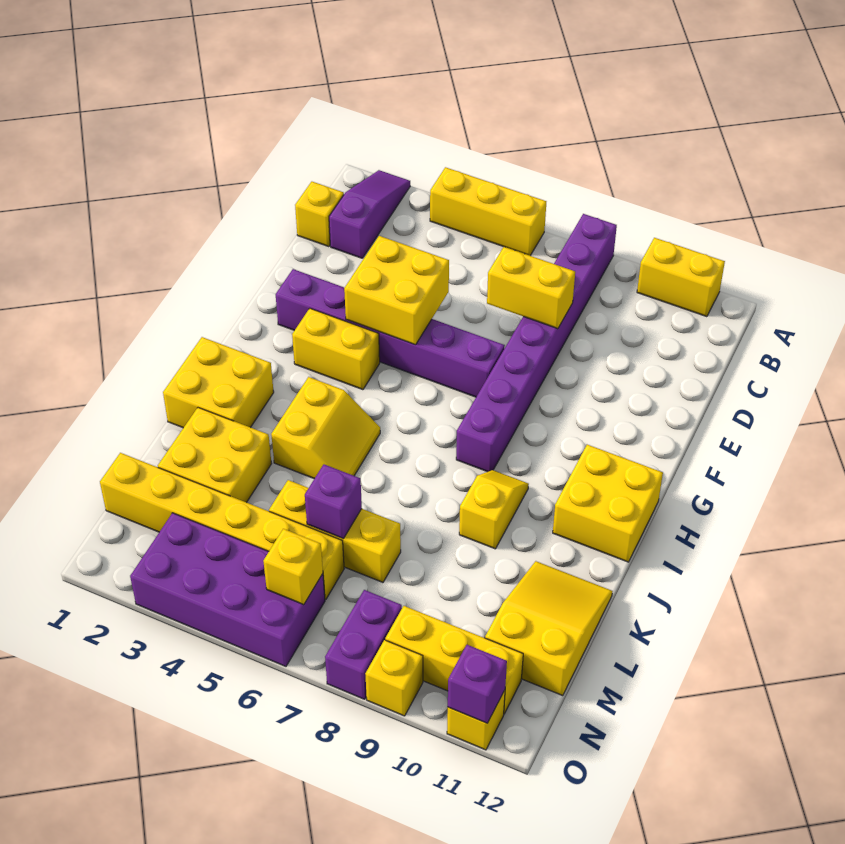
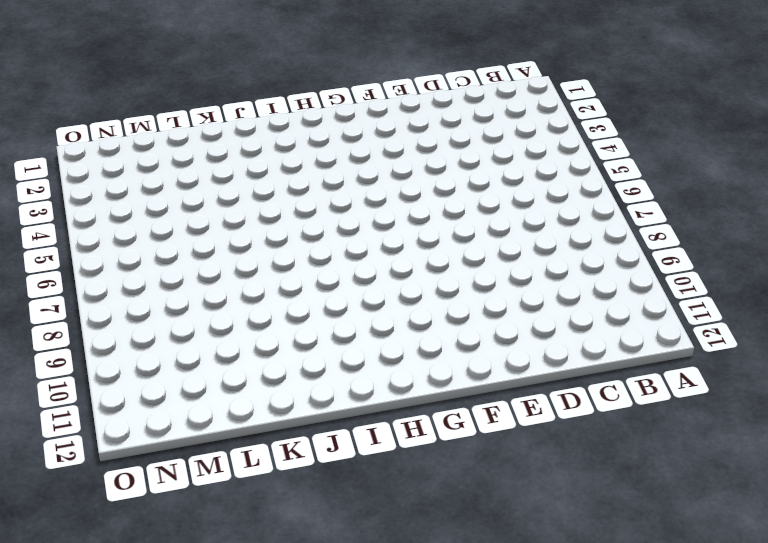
none -> purple slope A2:C2 level 1 top C
none -> yellow brick A4:A6 level 1
none -> purple brick A8:H8 level 1

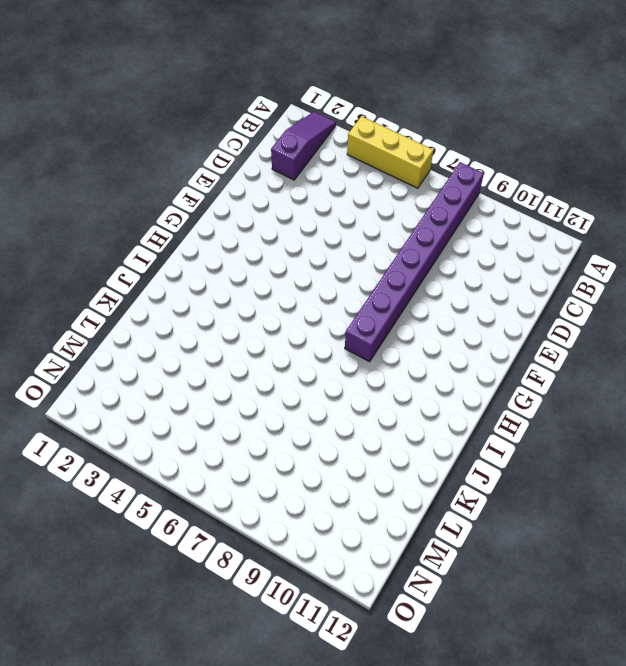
none -> yellow brick A10:A11 level 1
none -> yellow brick C1 level 1
none -> purple brick F2:F7 level 1

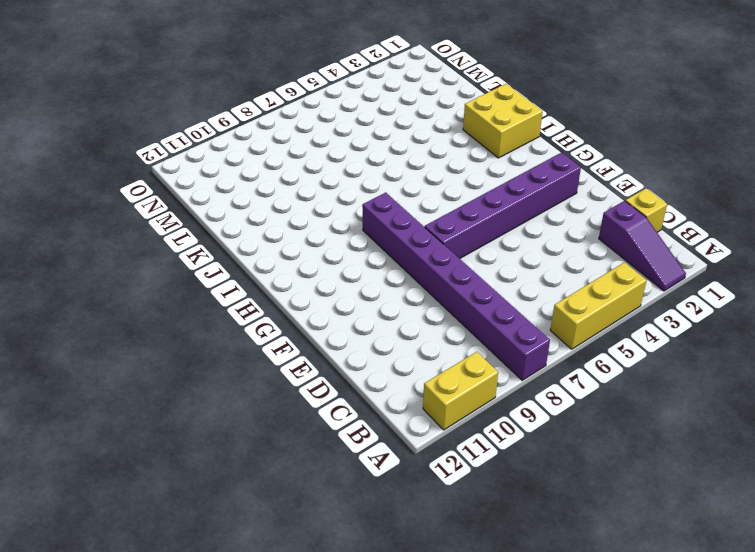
none -> yellow brick G3:G4 level 1
none -> yellow brick H11:I12 level 1
none -> yellow slope I4:J5 level 1 top 4

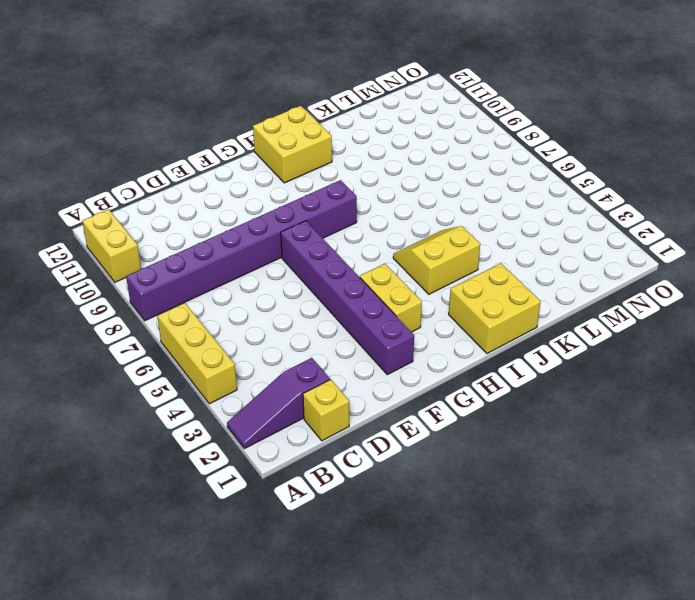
none -> yellow slope I9:J9 level 1 top J
none -> yellow brick K2:L3 level 1
none -> yellow slope K11:M12 level 1 top M

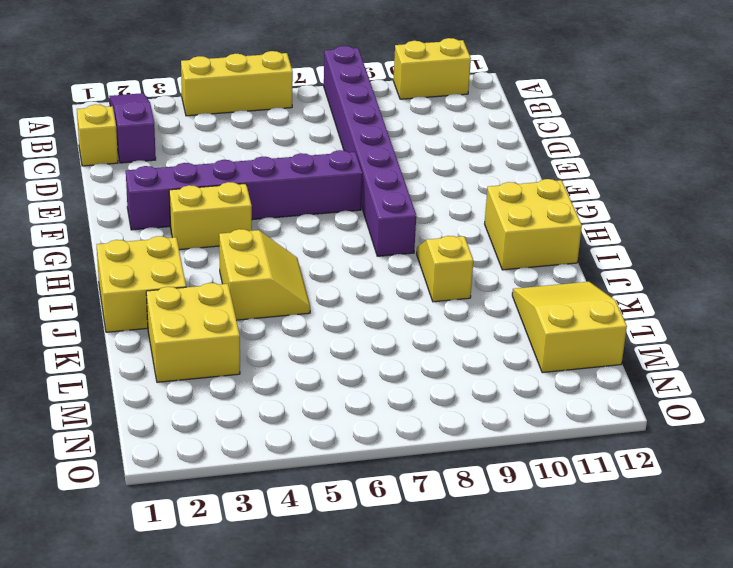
none -> yellow brick L5:L7 level 1
none -> yellow brick M1:M6 level 1
none -> purple brick N3:O6 level 1

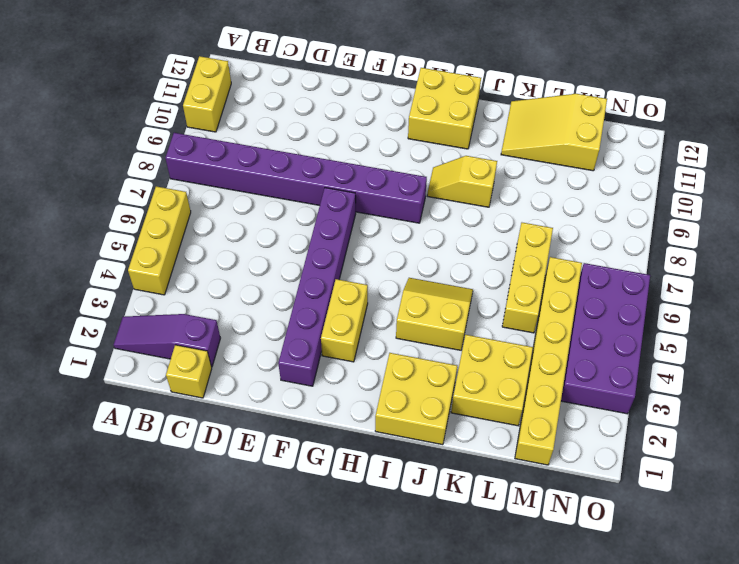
none -> purple brick N8:O8 level 1
none -> yellow brick N9:N11 level 1
none -> yellow brick O9 level 1

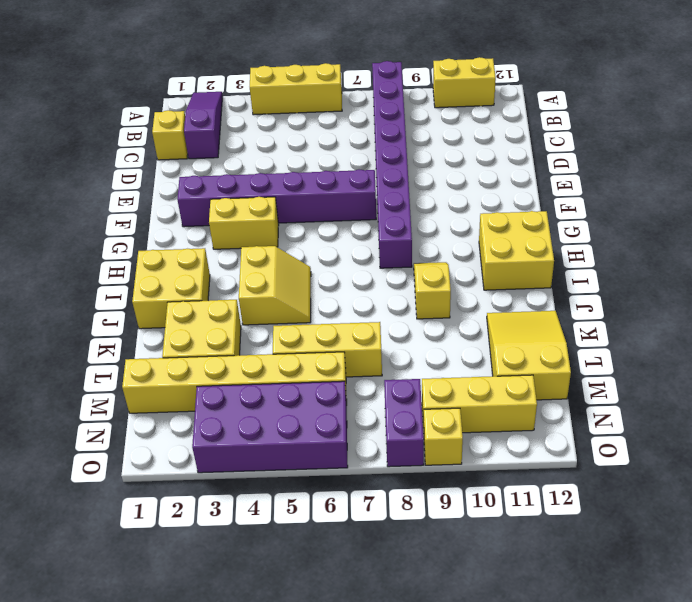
none -> yellow brick O11 level 1
none -> yellow brick D7:D8 level 2
none -> yellow brick E4:F5 level 2

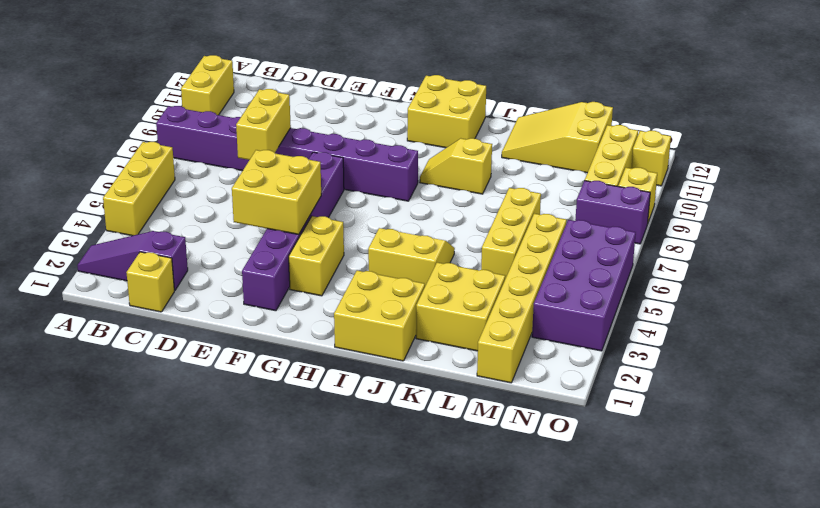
none -> purple brick L6 level 2
none -> yellow brick N6 level 2
none -> purple brick O11 level 2

